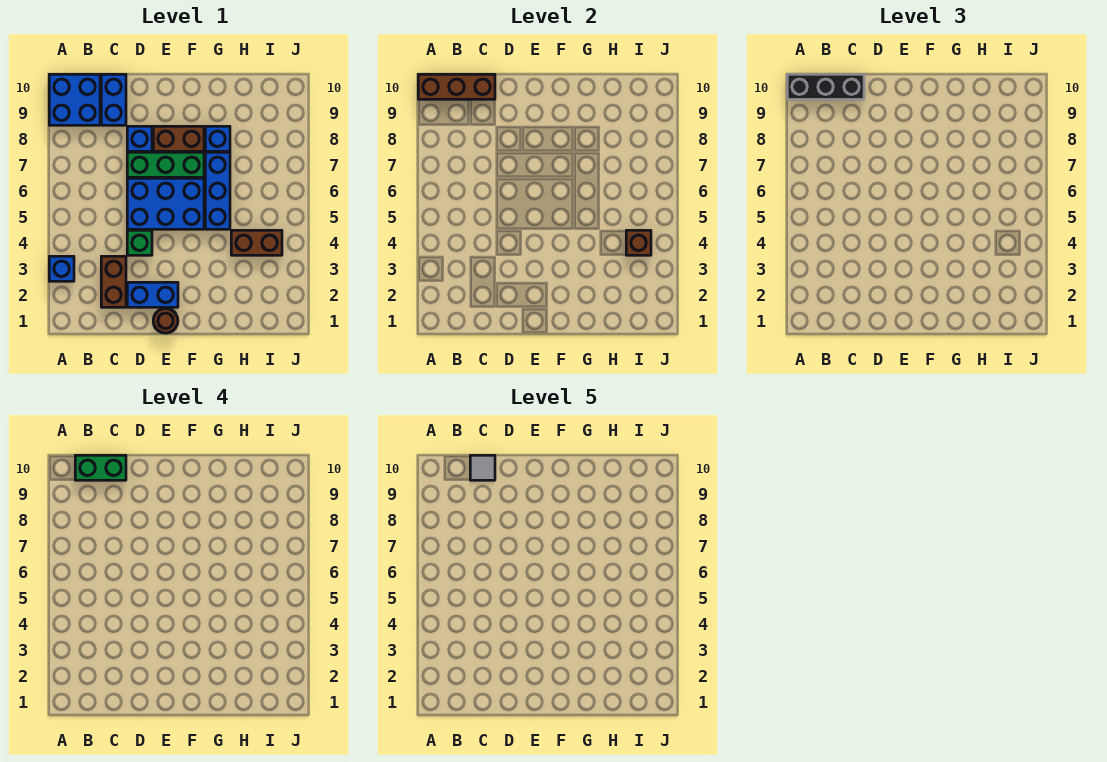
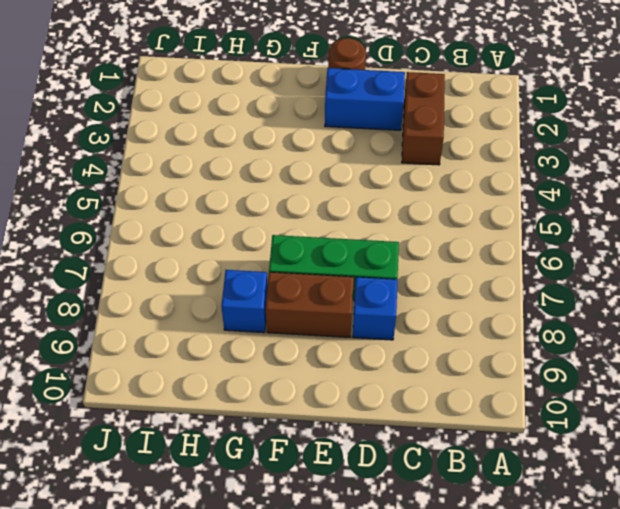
none -> blue brick A3 level 1
none -> blue brick A9:B10 level 1
none -> blue brick C9:C10 level 1

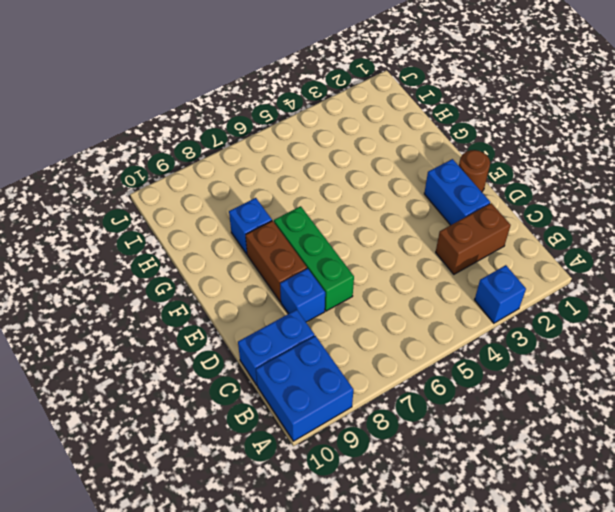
none -> green brick D4 level 1
none -> blue brick D5:F6 level 1
none -> blue brick G5:G7 level 1

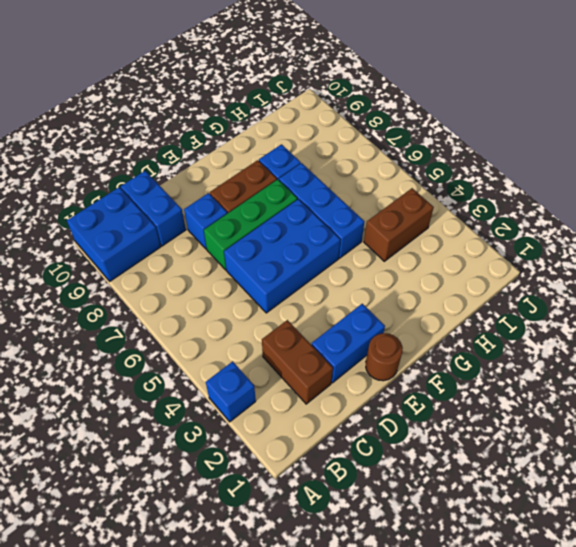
none -> green brick D4 level 1
none -> brown brick A10:C10 level 2
none -> brown brick I4 level 2

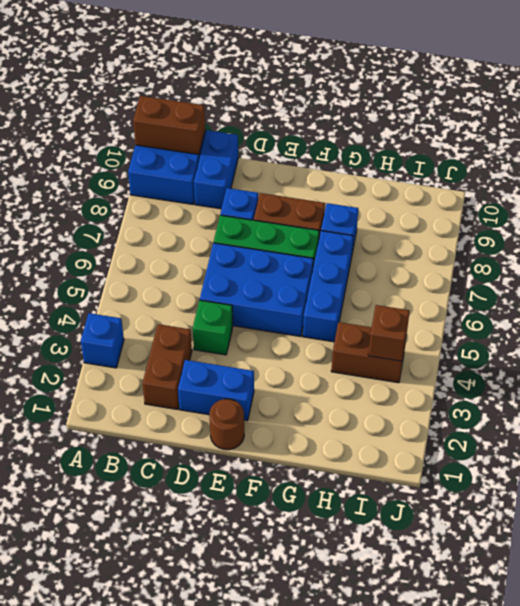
brown brick A10:B10 level 2 -> brown brick A10:C10 level 2
none -> black brick A10:C10 level 3
none -> green brick B10:C10 level 4
none -> grey tile C10 level 5

